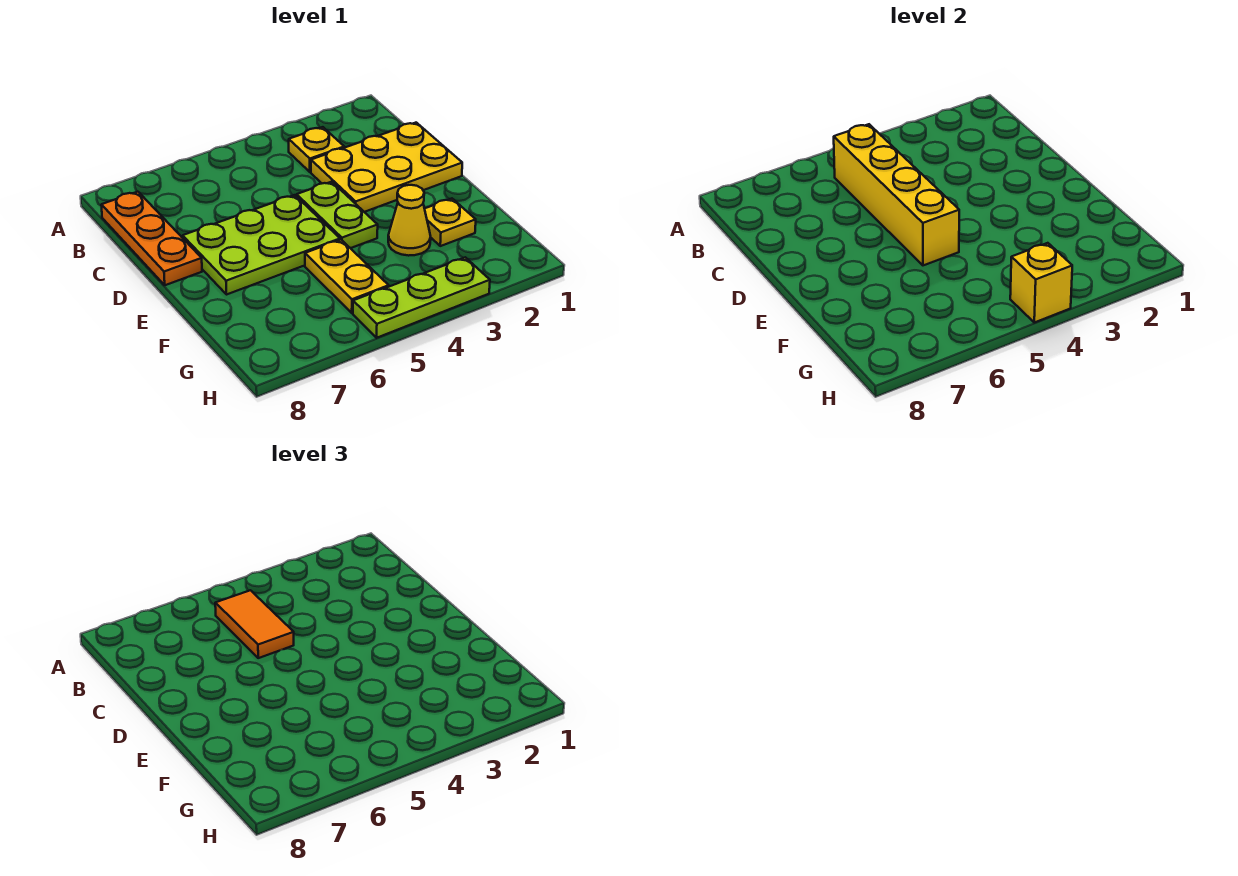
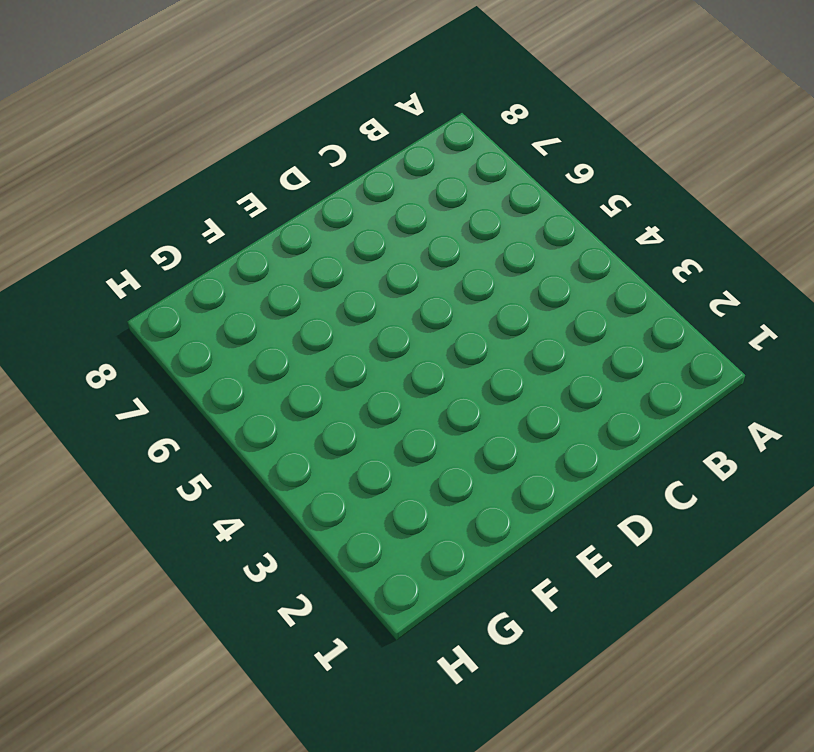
none -> yellow plate B3 level 1
none -> orange plate B8:D8 level 1
none -> yellow plate C1:D3 level 1

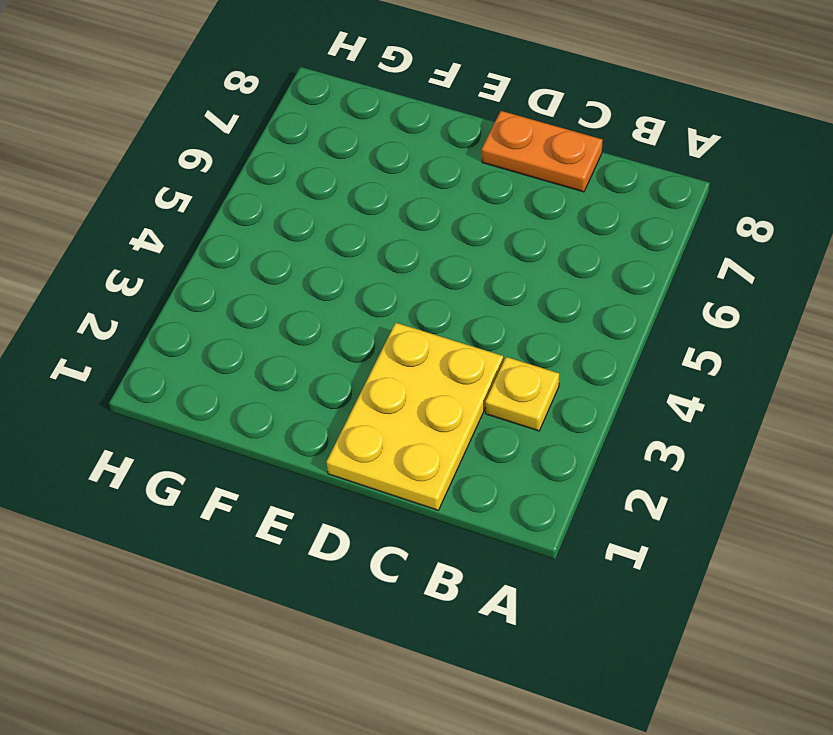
orange plate C8:D8 level 1 -> orange plate B8:D8 level 1
none -> lime plate D4:E4 level 1
none -> lime plate D5:E7 level 1
none -> yellow plate F2 level 1

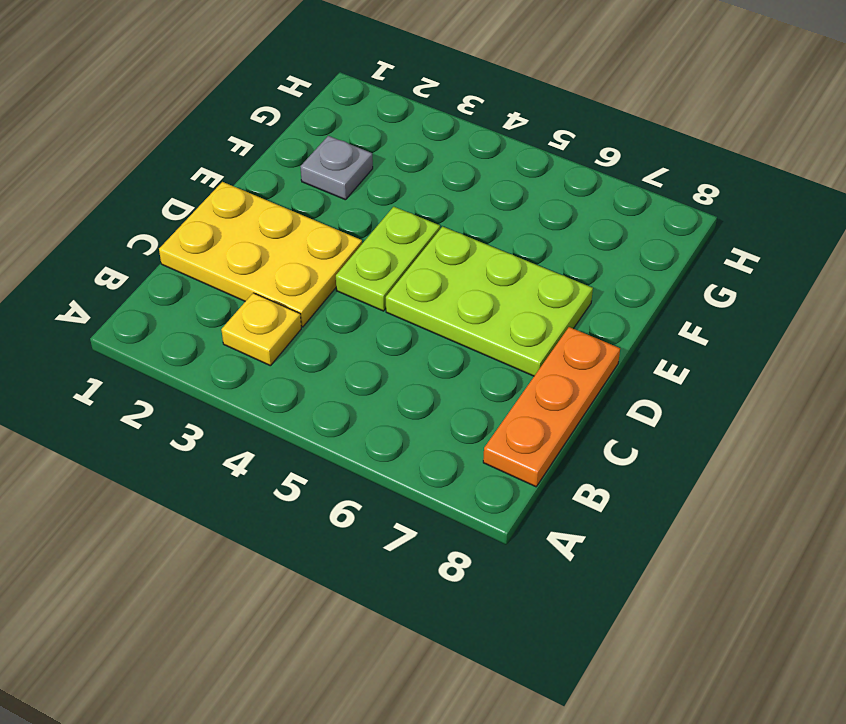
grey plate F2 level 1 -> yellow plate F2 level 1
none -> yellow cone F3 level 1
none -> yellow plate F5:G5 level 1
none -> lime plate H3:H5 level 1

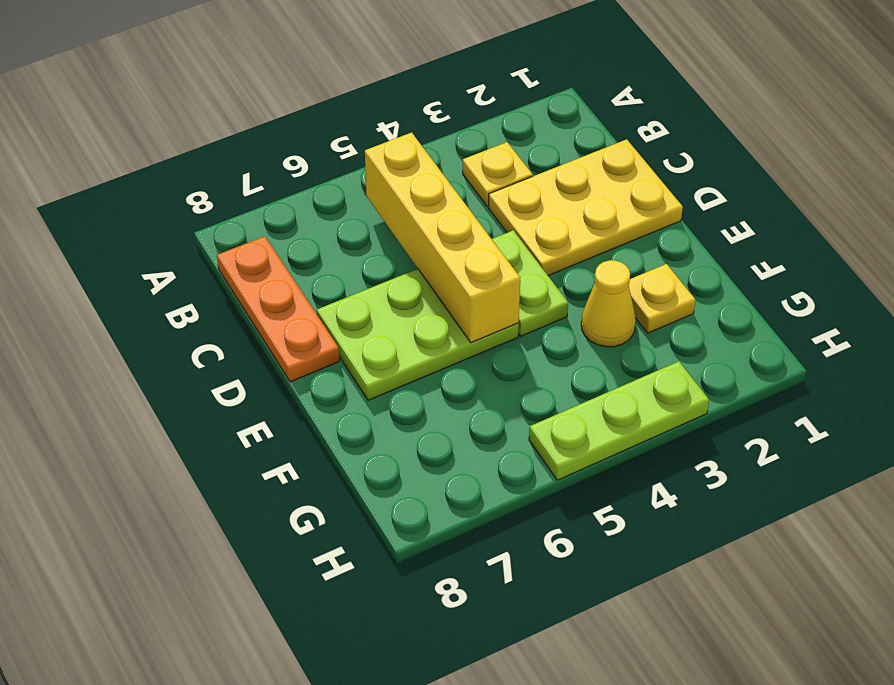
none -> yellow plate F5:G5 level 1
none -> yellow brick H4 level 2
none -> orange tile B5:C5 level 3

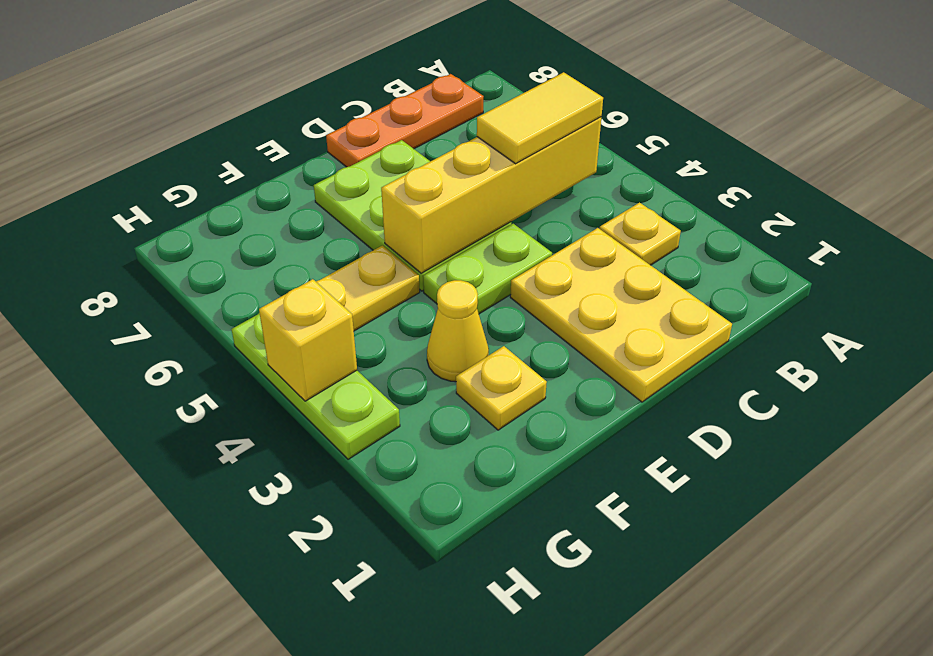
yellow tile B5:C5 level 3 -> orange tile B5:C5 level 3

